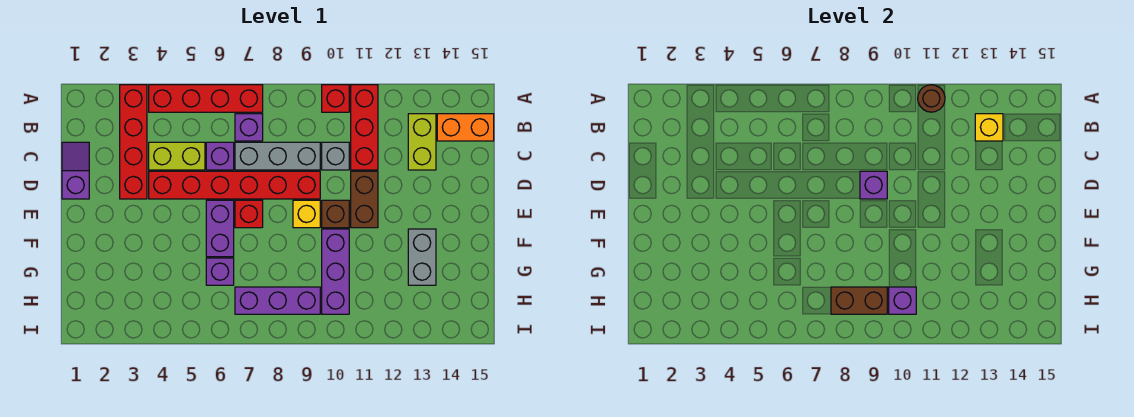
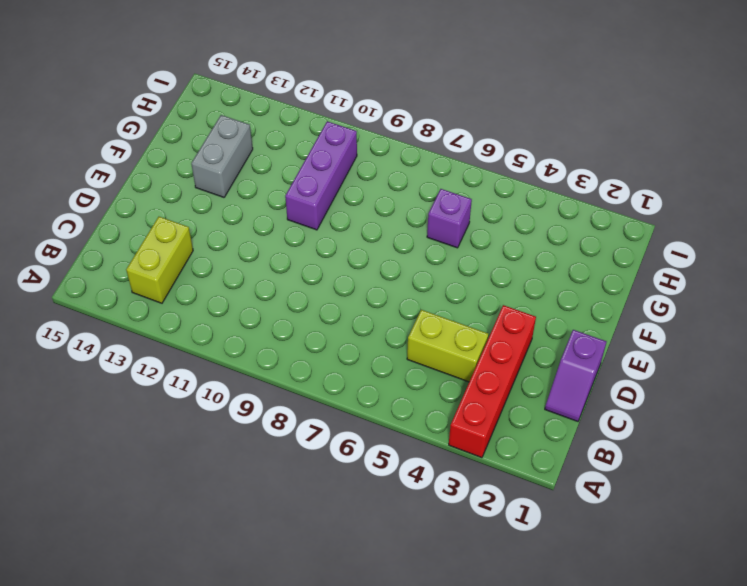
none -> red brick A4:A7 level 1
none -> red brick A10 level 1
none -> red brick A11:C11 level 1

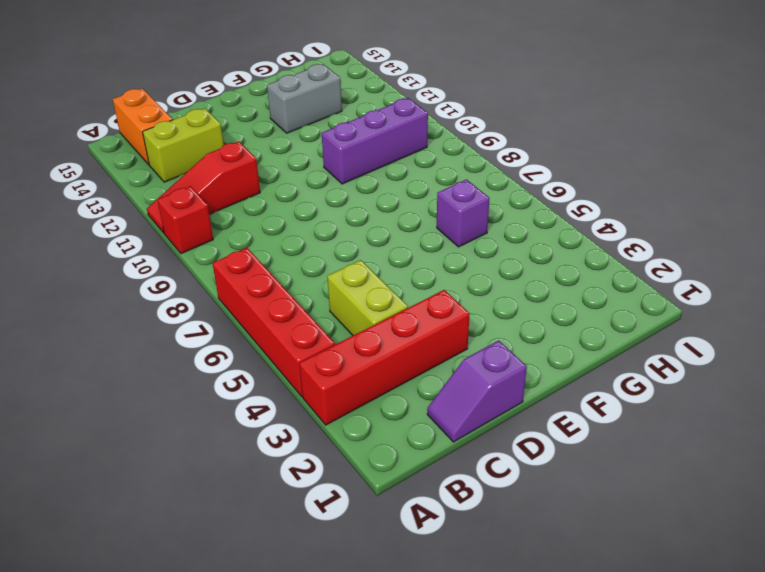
red slope A11:C11 level 1 top C -> red brick A11:C11 level 1
none -> purple brick B7 level 1
none -> purple brick C6 level 1
none -> grey brick C7:C9 level 1

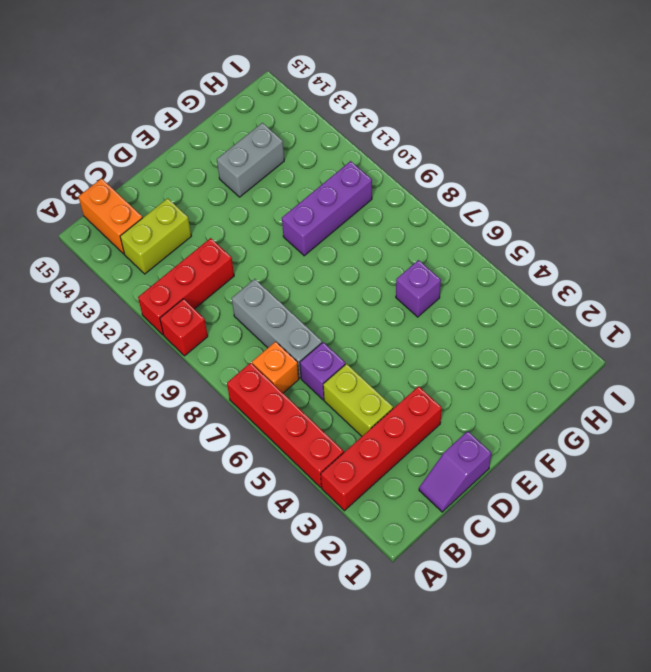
orange brick B7 level 1 -> purple brick B7 level 1
none -> grey brick C10 level 1
none -> red brick D4:D9 level 1
none -> brown brick D11:E11 level 1

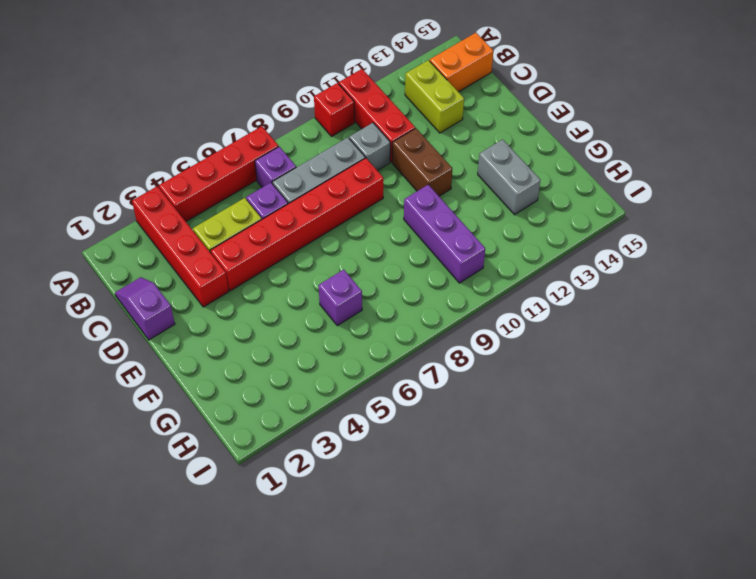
none -> purple brick E6:F6 level 1
none -> red brick E7 level 1
none -> yellow brick E9 level 1

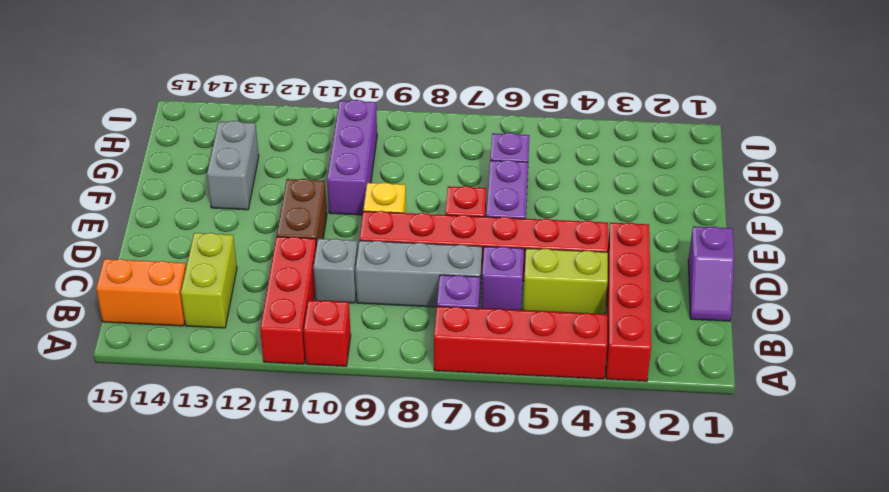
none -> brown brick E10 level 1
none -> purple brick H7:H9 level 1
none -> brown round brick A11 level 2

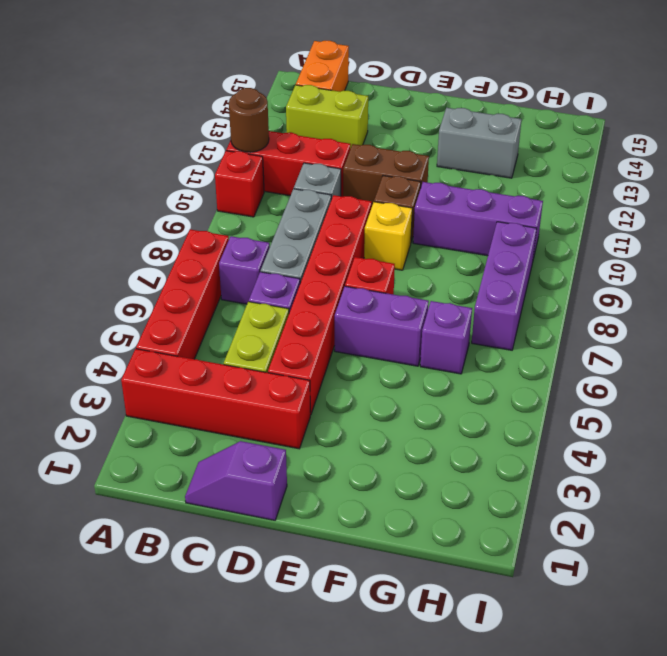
none -> yellow brick B13 level 2
none -> purple brick D9 level 2
none -> brown brick H8:H9 level 2

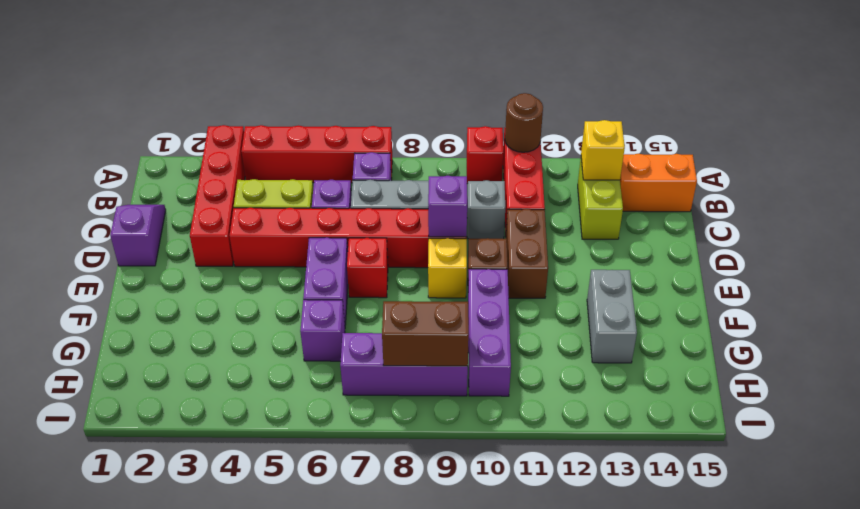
none -> purple brick H10 level 2

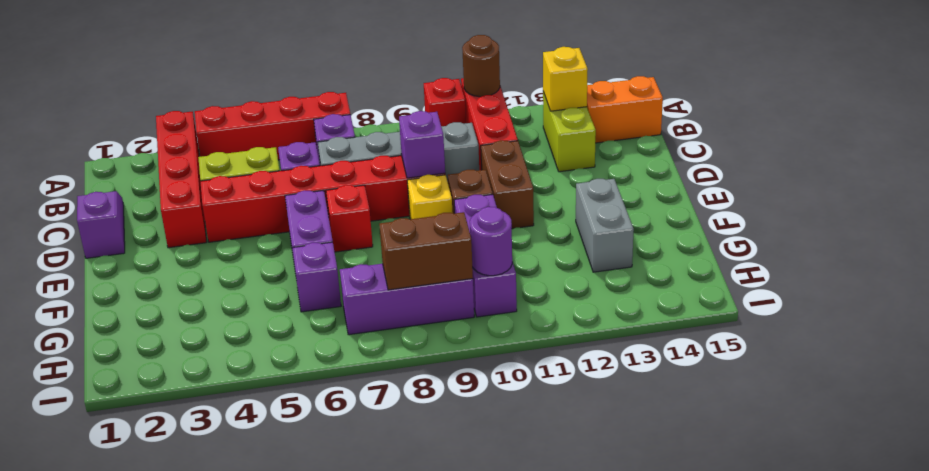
purple round brick H10 level 2 -> purple brick H10 level 2

